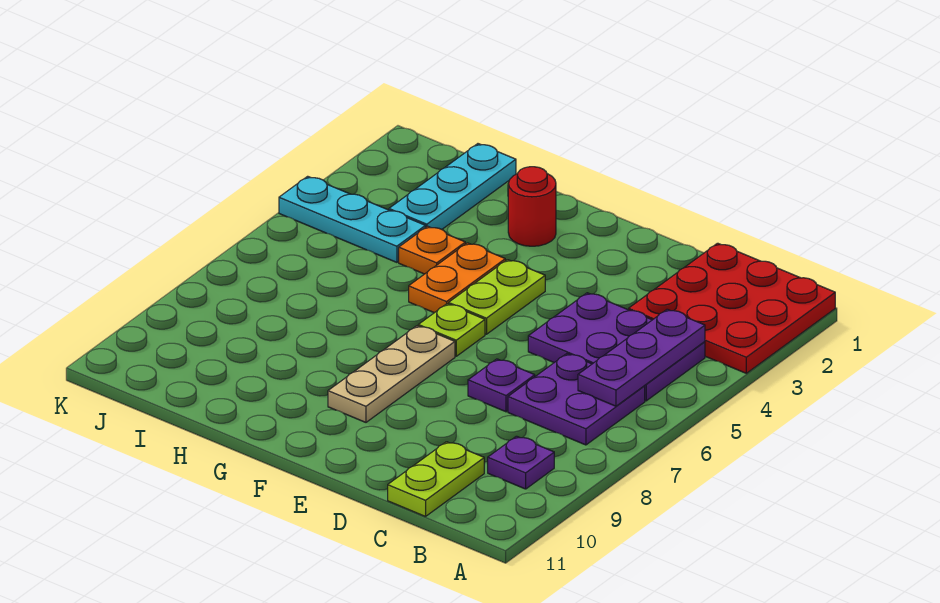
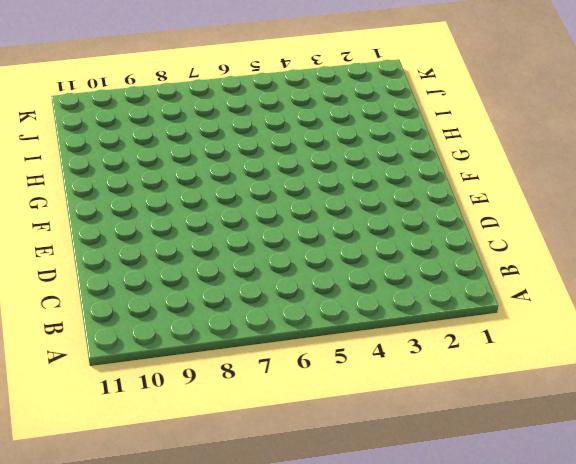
none -> red plate A1:C3 level 1
none -> purple plate B4:D5 level 1
none -> purple plate B6:C7 level 1

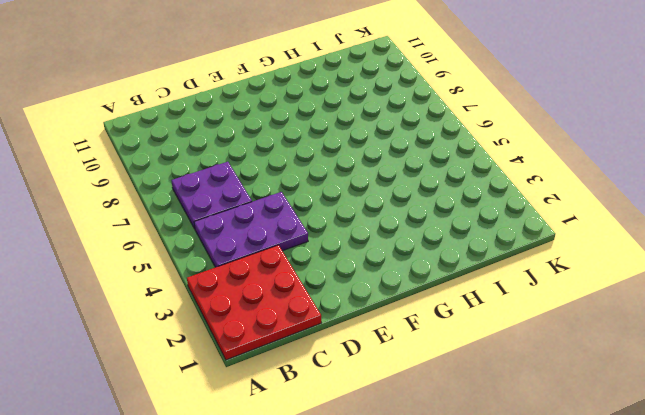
none -> purple plate B9 level 1
none -> lime plate C10:C11 level 1
none -> purple plate D7 level 1

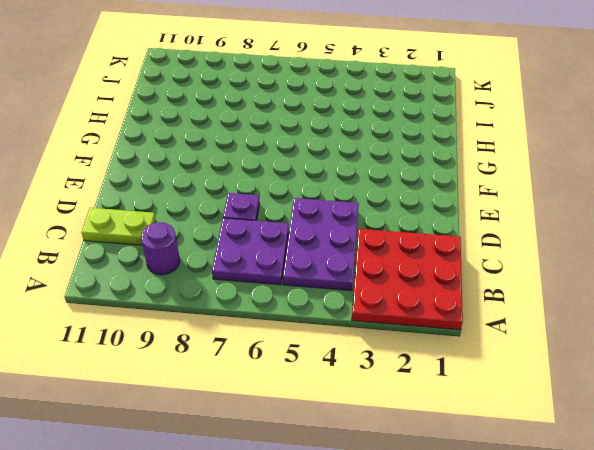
purple round brick B9 level 1 -> purple plate B9 level 1
none -> lime plate F4:F5 level 1
none -> lime plate F6 level 1
none -> tan plate F7:F9 level 1

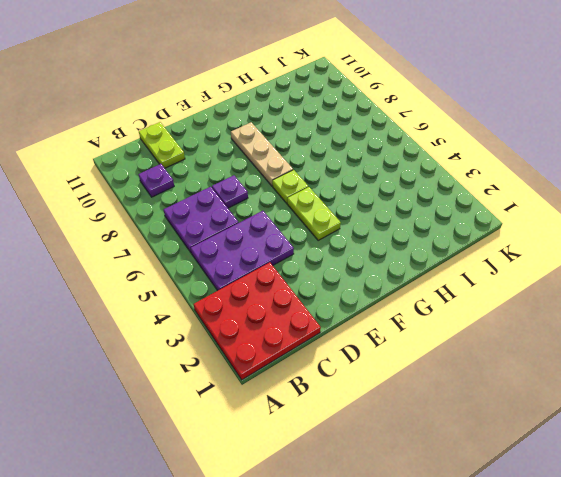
none -> red round brick G2 level 1
none -> orange plate G4:G5 level 1
none -> orange plate H4 level 1

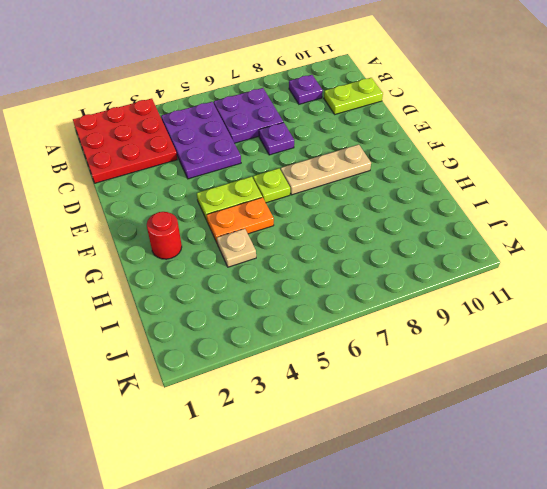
tan plate H4 level 1 -> orange plate H4 level 1
none -> cyan plate I1:I3 level 1
none -> cyan plate I4:K4 level 1
none -> purple plate B4:B6 level 2

